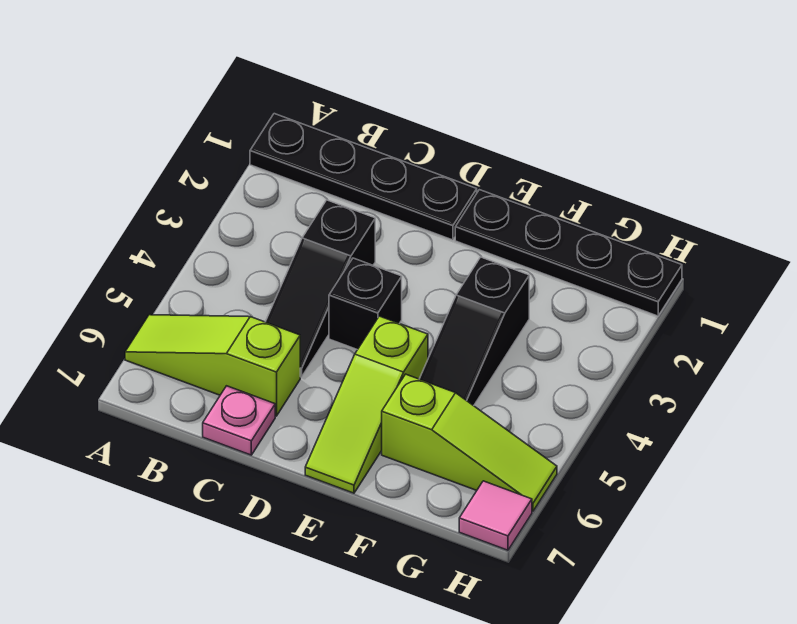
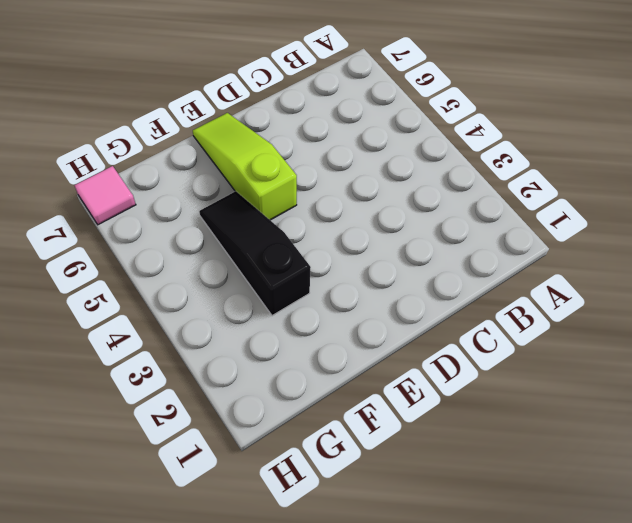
none -> black plate A1:D1 level 1
none -> lime slope A6:C6 level 1 top C

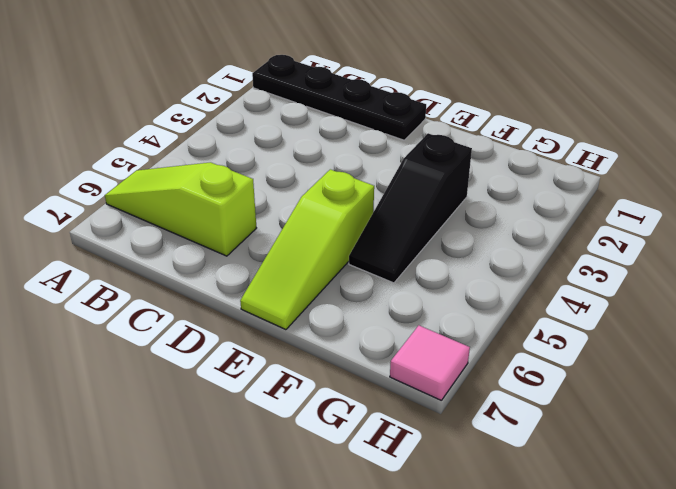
none -> black slope C3:C5 level 1 top 3
none -> pink plate C7 level 1

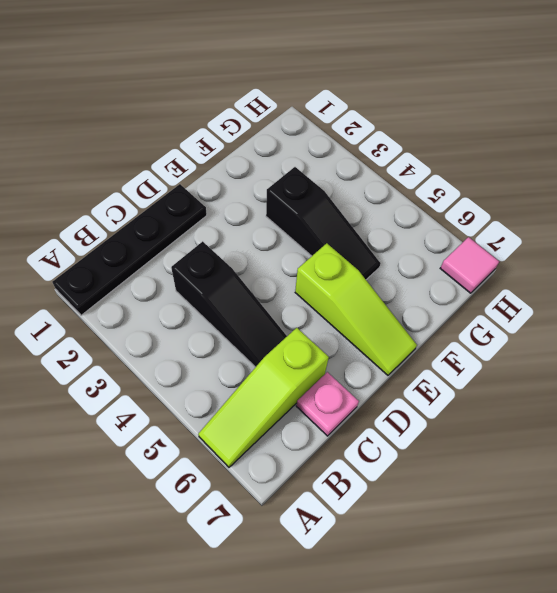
none -> black brick D4 level 1
none -> black plate E1:H1 level 1

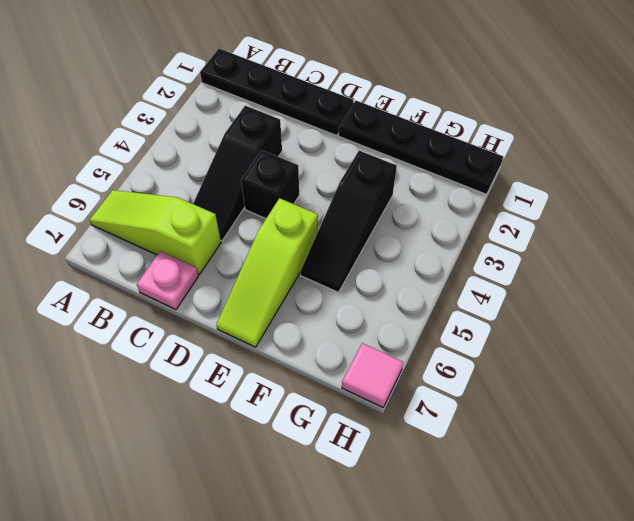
none -> lime slope F6:H6 level 1 top F

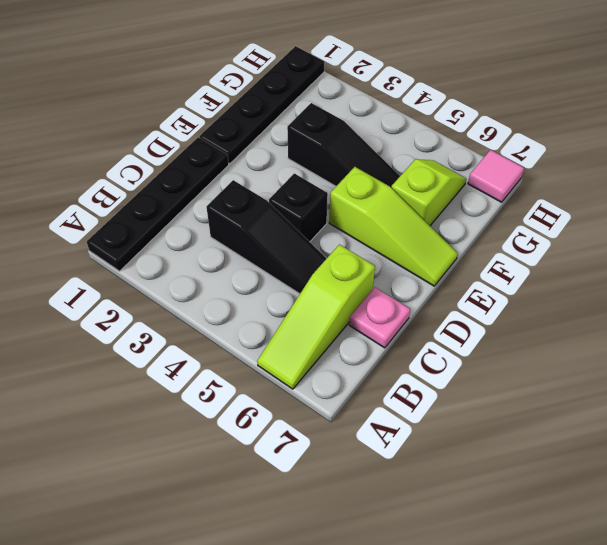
lime slope F6:G6 level 1 top F -> lime slope F6:H6 level 1 top F

